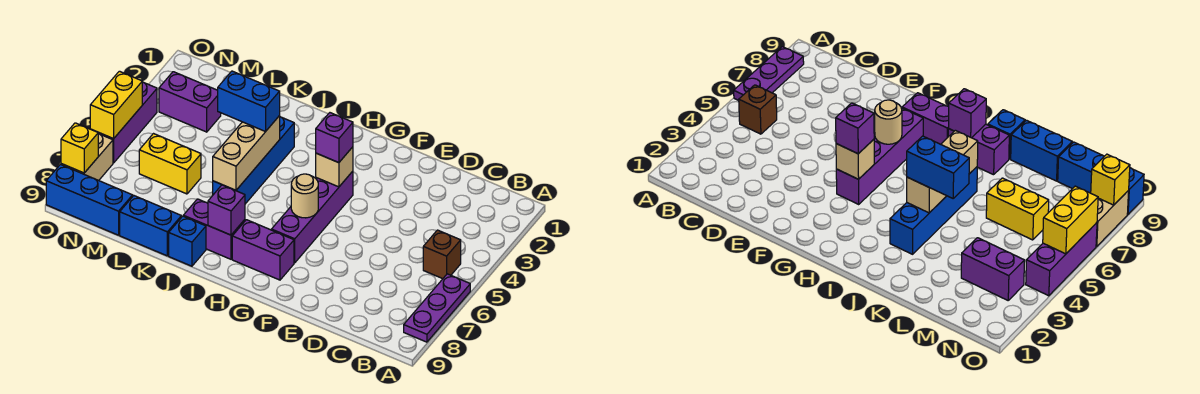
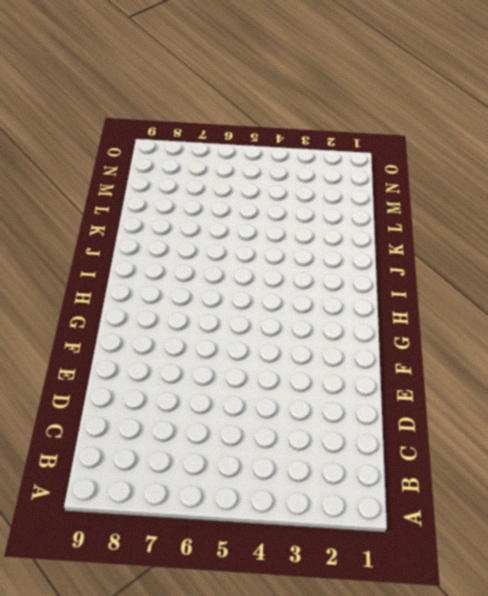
none -> purple plate A6:A8 level 1
none -> brown brick B5 level 1
none -> purple brick G4:G7 level 1

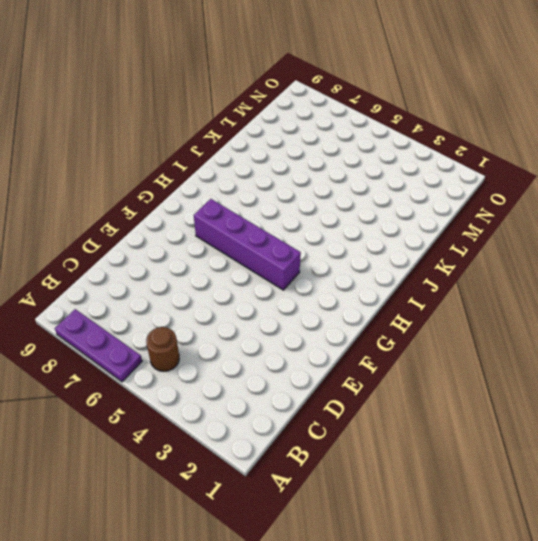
brown round brick B5 level 1 -> brown brick B5 level 1
none -> purple brick G8:H8 level 1
none -> purple brick I8:J8 level 1
none -> blue brick J3:J6 level 1

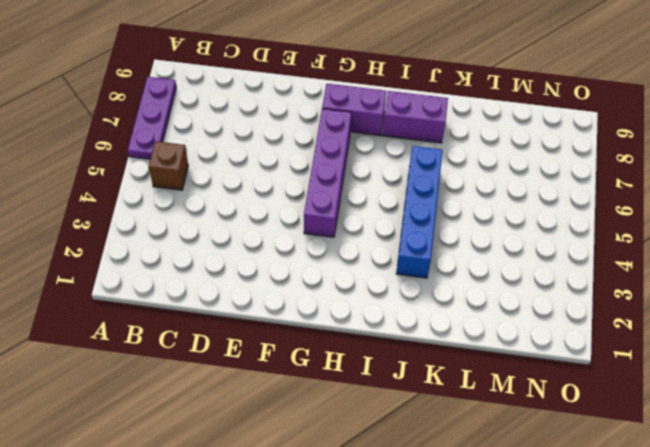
none -> blue brick J9 level 1
none -> blue brick K9:L9 level 1
none -> yellow brick L6:M6 level 1

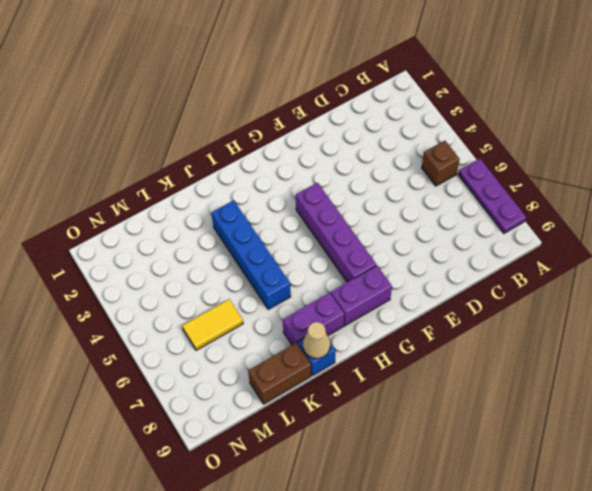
tan cone J9 level 2 -> none
brown brick K9:L9 level 1 -> blue brick K9:L9 level 1
yellow tile L6:M6 level 1 -> yellow brick L6:M6 level 1
none -> purple brick M3:N3 level 1
none -> blue brick M9:O9 level 1
none -> purple brick O4:O6 level 1

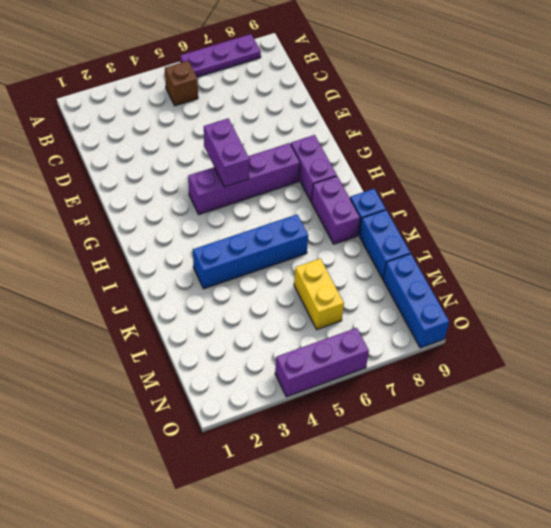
purple brick F5:G5 level 2 -> purple brick M3:N3 level 1
none -> tan brick O7:O8 level 1
none -> tan brick G4 level 2
none -> tan round brick G6 level 2

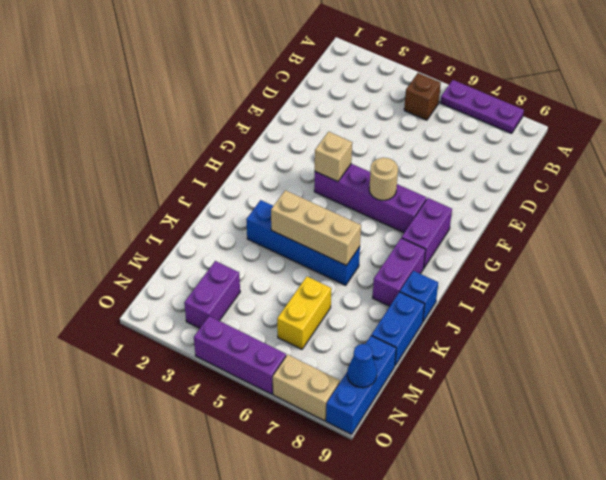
blue cone N9 level 2 -> none
none -> purple brick I8 level 2
none -> yellow brick O5:O6 level 2
none -> yellow brick O8 level 2

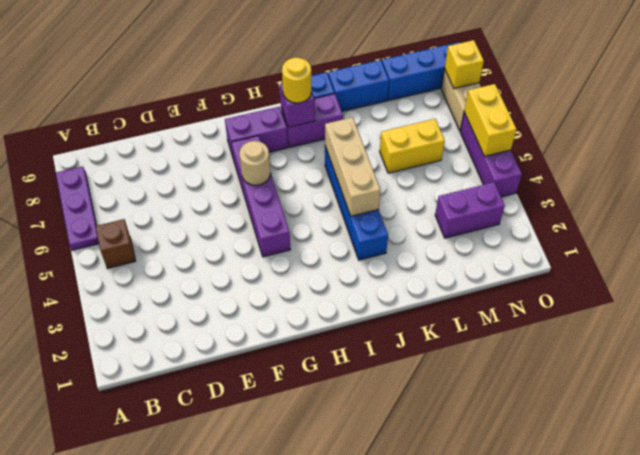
yellow round brick I8 level 3 -> none
none -> tan brick G4 level 2
none -> purple brick G4 level 3
none -> blue brick J4:K4 level 3

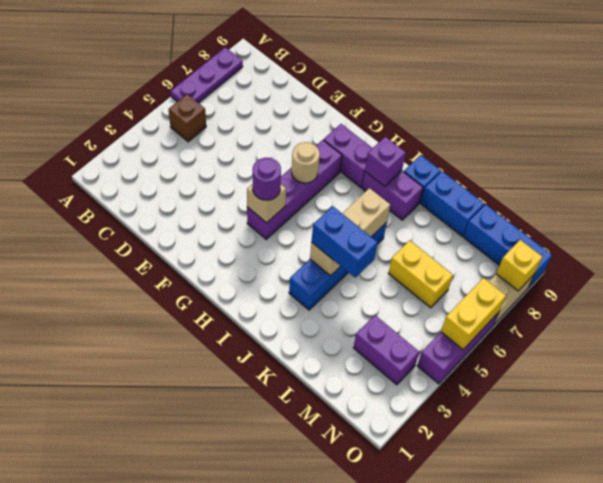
purple round brick G4 level 3 -> purple brick G4 level 3

